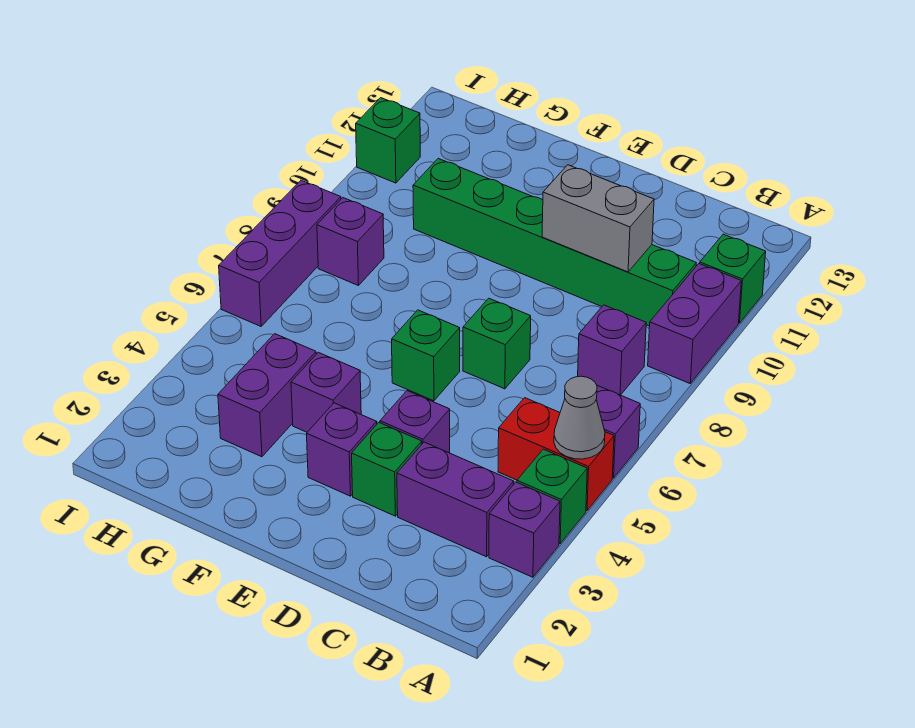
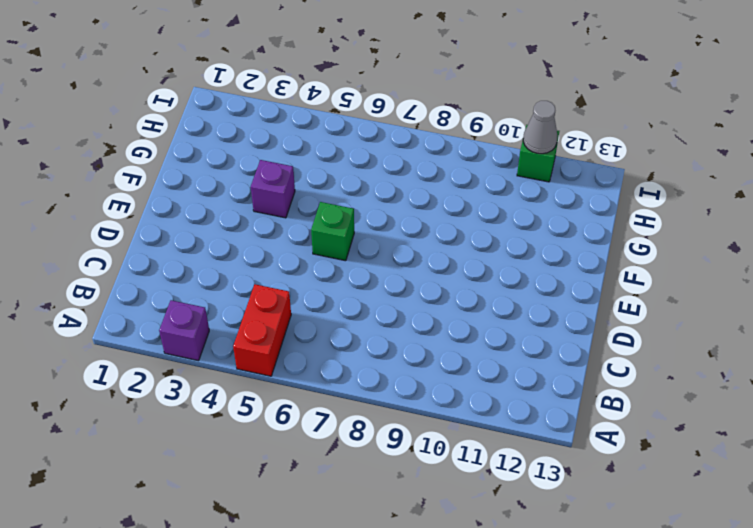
grey cone I11 level 2 -> grey cone A5 level 2
none -> green brick A4 level 1
none -> purple brick A6 level 1
none -> purple brick A9:A10 level 1

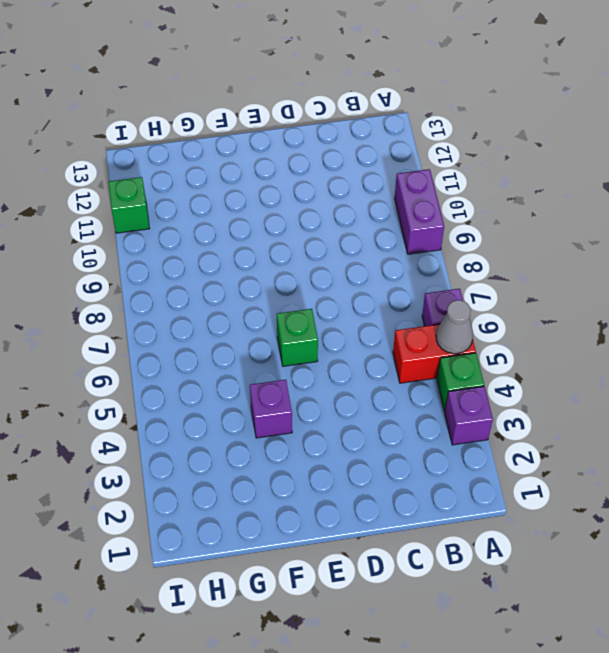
none -> green brick A11 level 1
none -> purple brick B3:C3 level 1
none -> purple brick B8 level 1

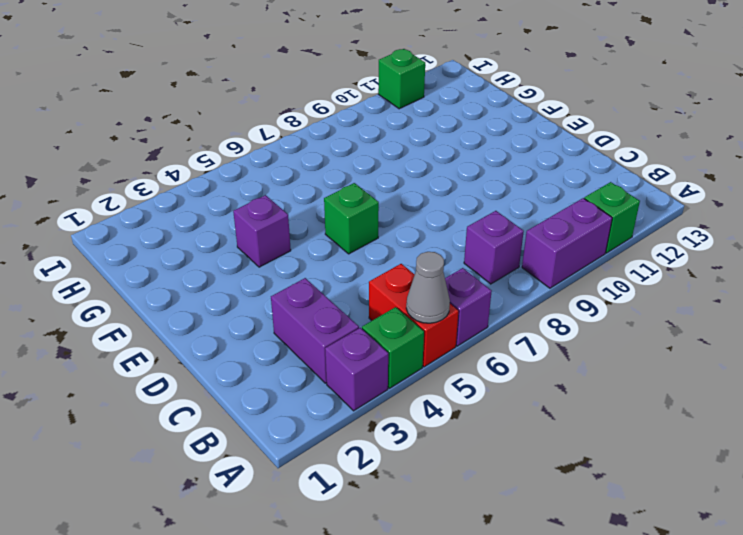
none -> green brick B10:G10 level 1
none -> green brick D3 level 1
none -> purple brick D4 level 1

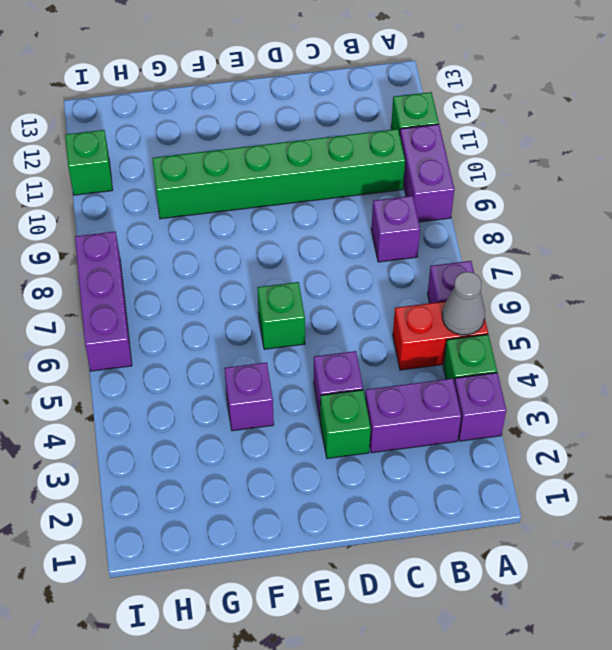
none -> green brick D7 level 1
none -> purple brick E3 level 1
none -> purple brick G3:G4 level 1

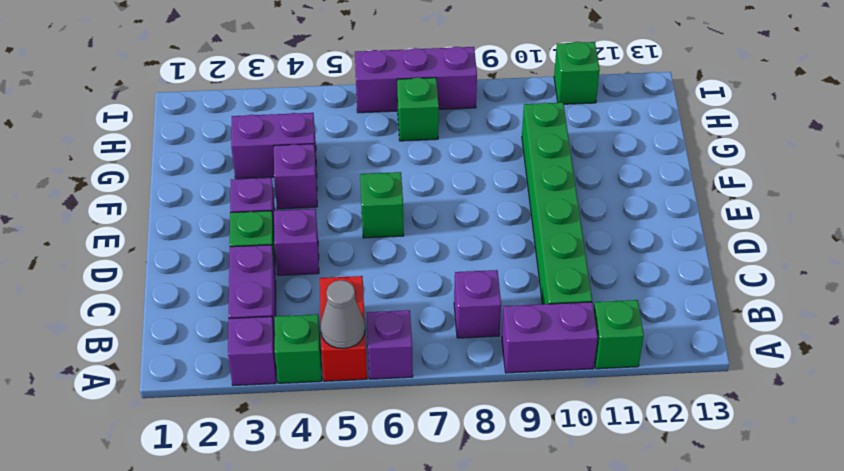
green brick H7 level 1 -> green brick D7 level 1
none -> purple brick H8 level 1
none -> grey brick C10:D10 level 2

